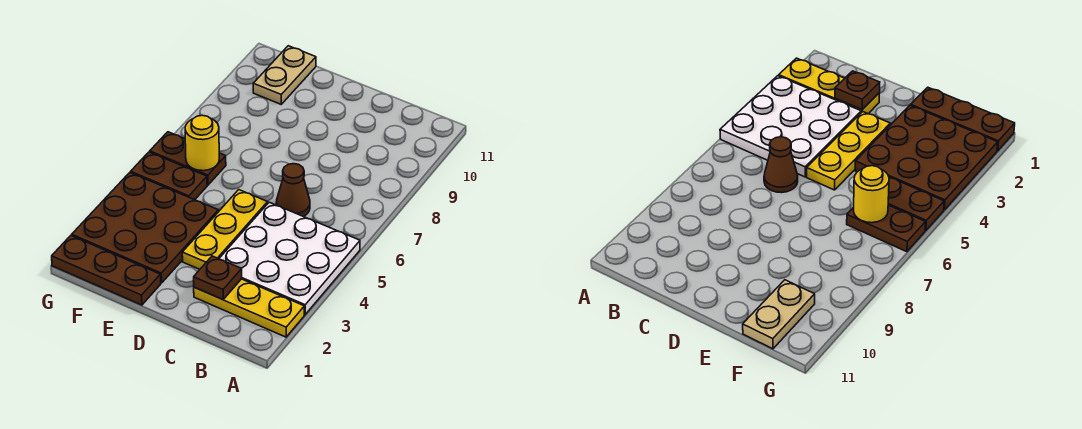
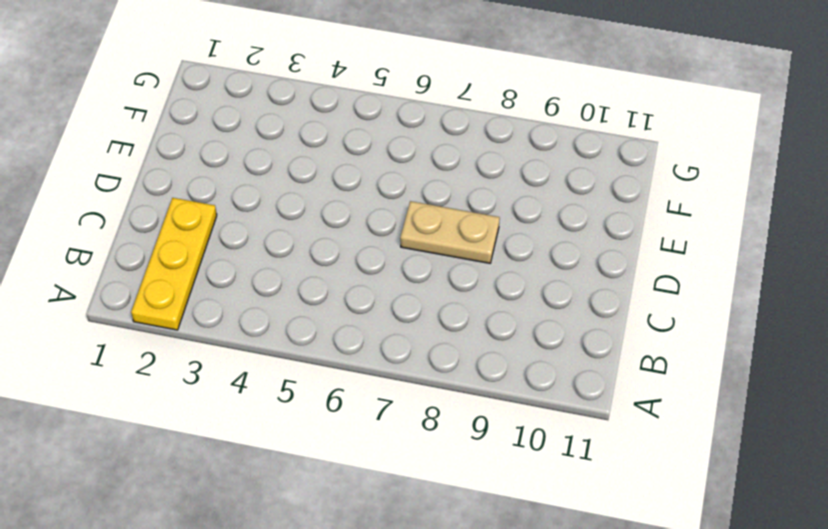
tan plate D7:D8 level 1 -> tan plate F10:F11 level 1
none -> white plate A3:C5 level 1
none -> brown cone C6 level 1

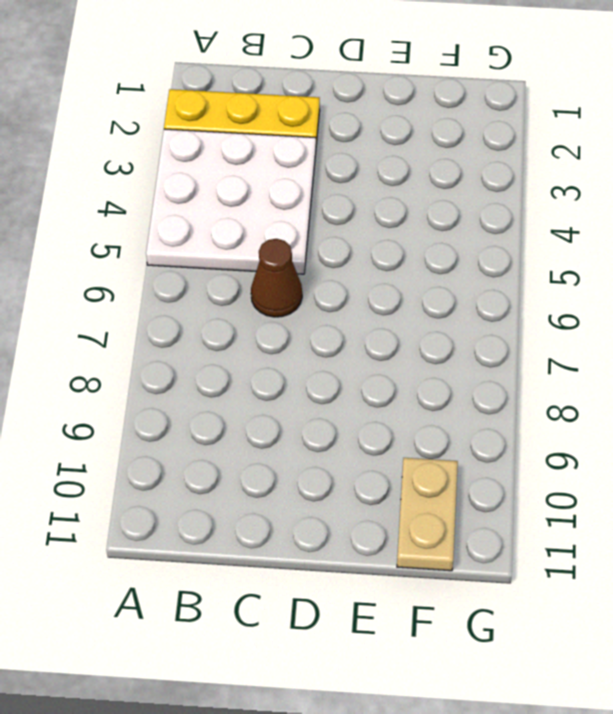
none -> yellow plate D3:D5 level 1
none -> brown plate E1:G1 level 1

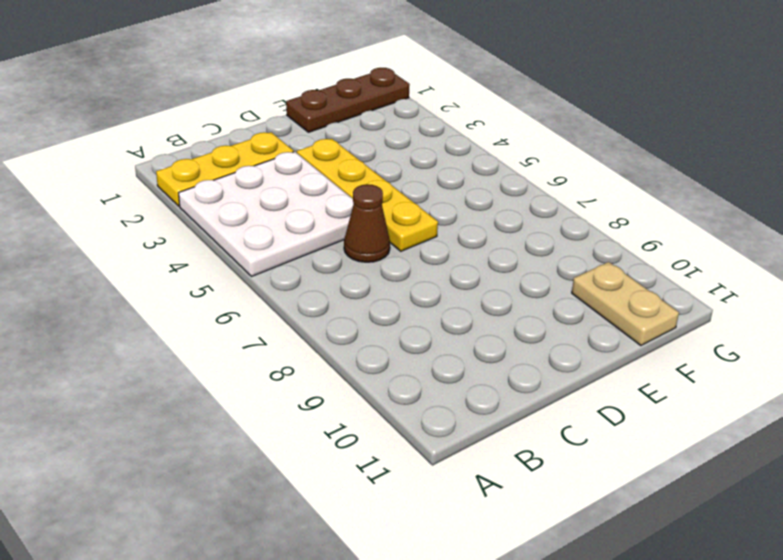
yellow plate D3:D6 level 1 -> yellow plate D3:D5 level 1
none -> brown plate E2:G4 level 1
none -> brown plate F5:G5 level 1

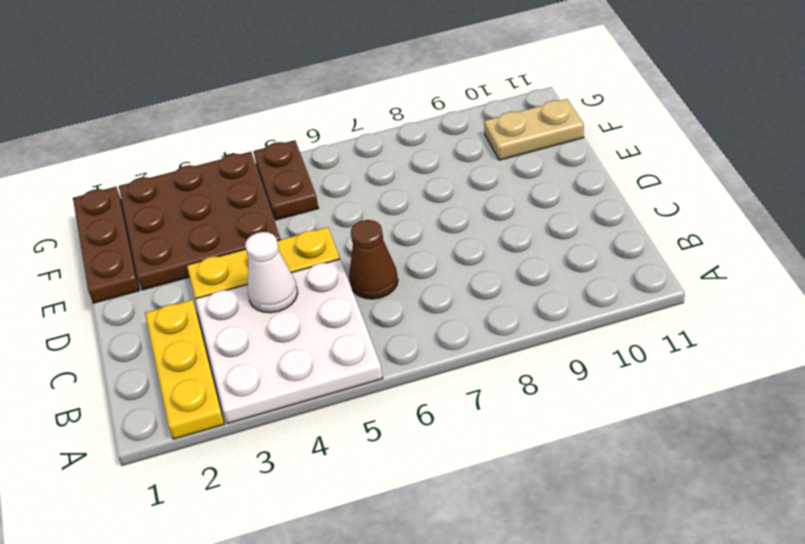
white cone C4 level 2 -> none
none -> brown plate F6:G6 level 1
none -> brown plate C2 level 2

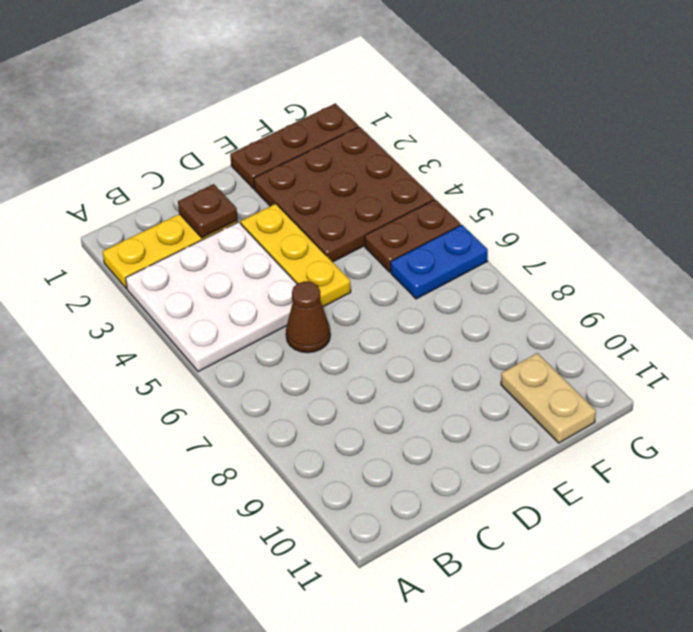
blue plate F6:G6 level 1 -> brown plate F6:G6 level 1
none -> yellow round brick F6 level 2

